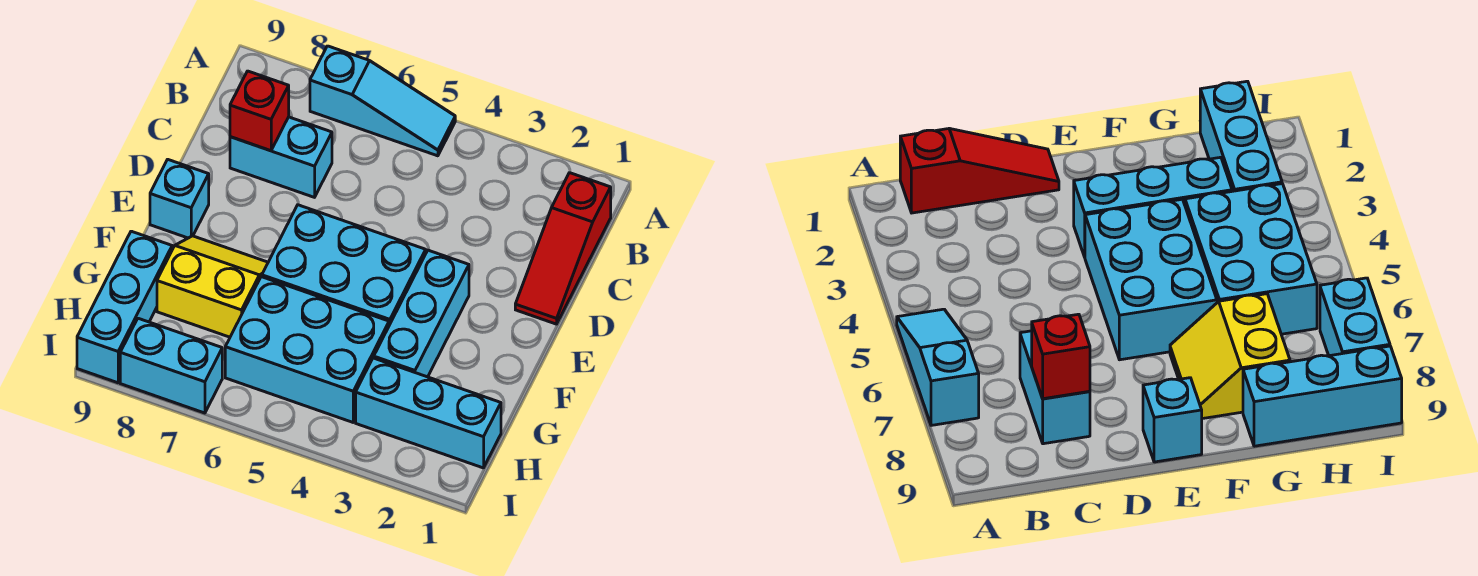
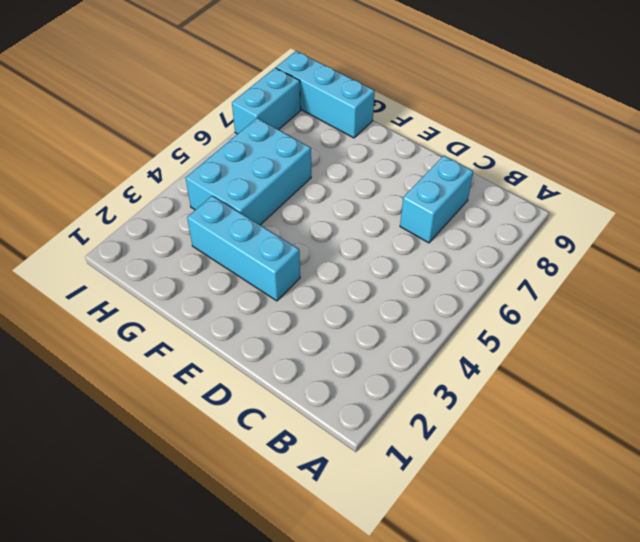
none -> cyan slope A5:A7 level 1 top 7
none -> red slope B1:D1 level 1 top B
none -> cyan brick E4:F6 level 1

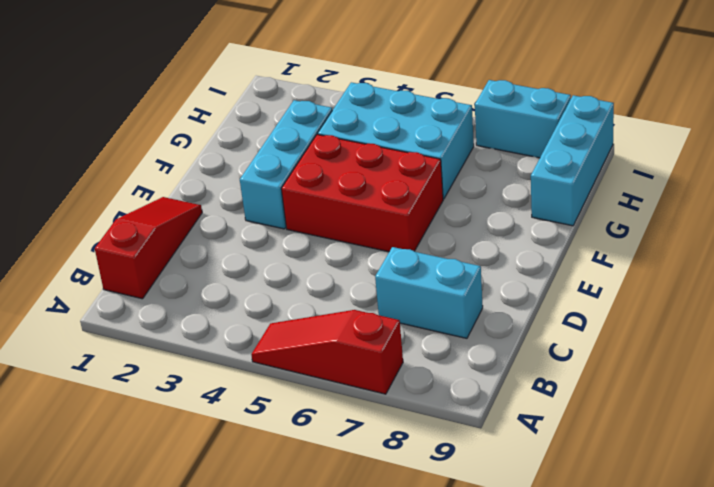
red slope A5:A7 level 1 top 7 -> cyan slope A5:A7 level 1 top 7
red brick E4:F6 level 1 -> cyan brick E4:F6 level 1
none -> cyan brick E9 level 1
none -> yellow slope F7:G8 level 1 top G
none -> cyan brick H1:H3 level 1

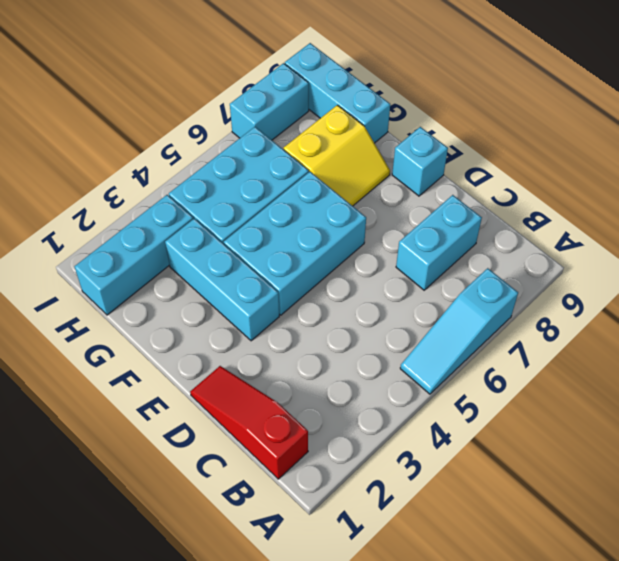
none -> red brick C8 level 2

